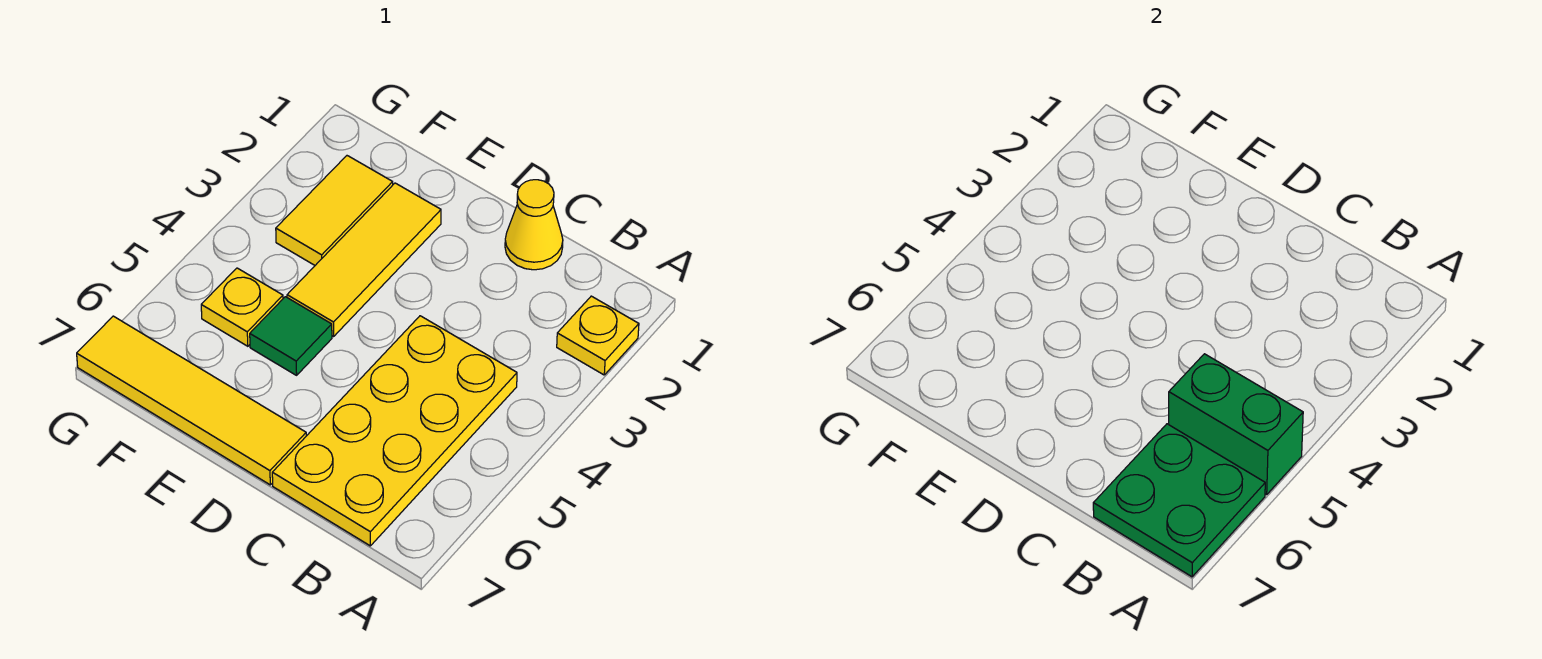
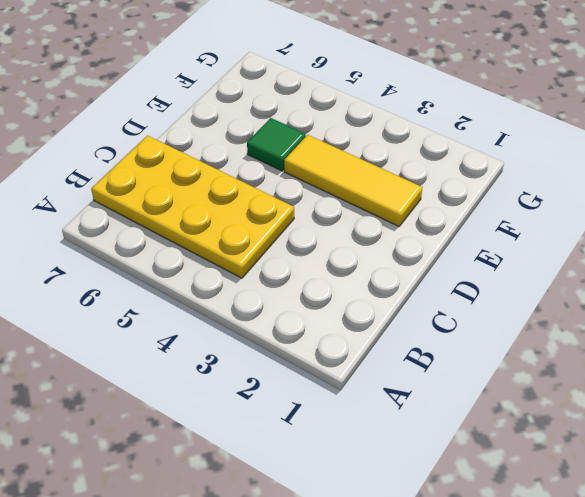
none -> yellow plate A2 level 1
none -> yellow cone C1 level 1

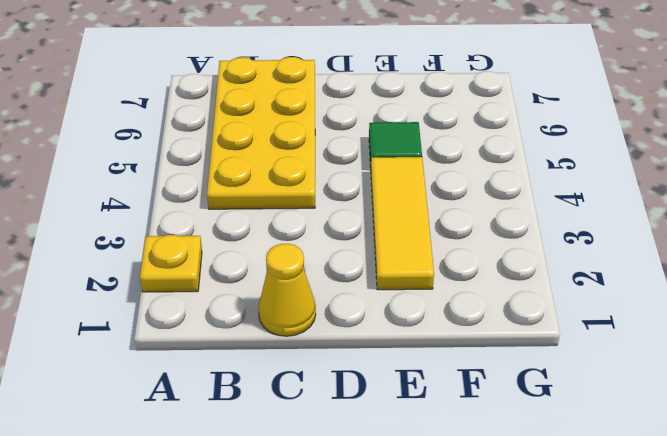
none -> yellow tile D7:G7 level 1
none -> yellow tile F2:F3 level 1

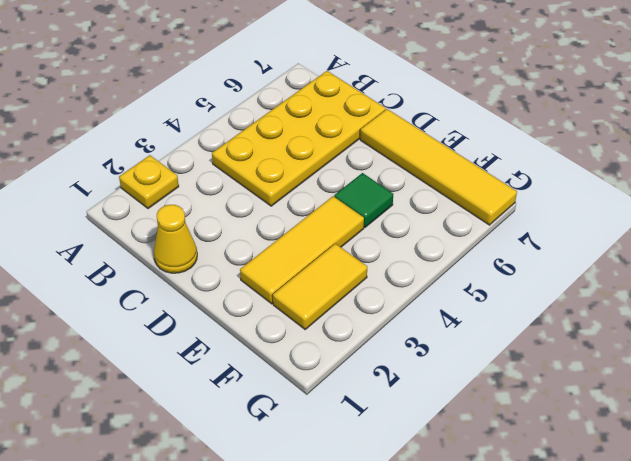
none -> yellow plate F5 level 1
none -> green brick A5:B5 level 2

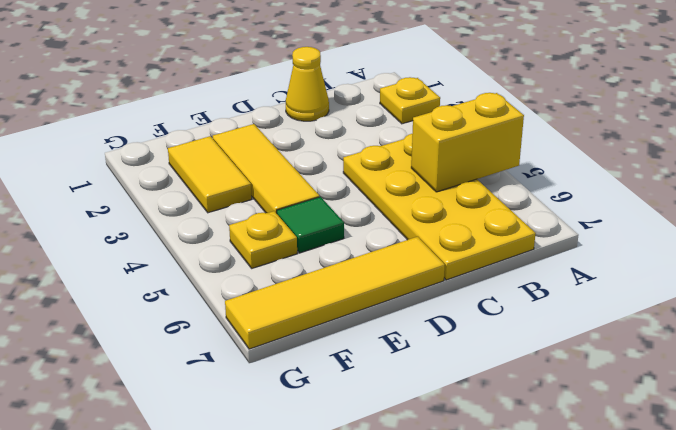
yellow brick A5:B5 level 2 -> green brick A5:B5 level 2
none -> green plate A6:B7 level 2

